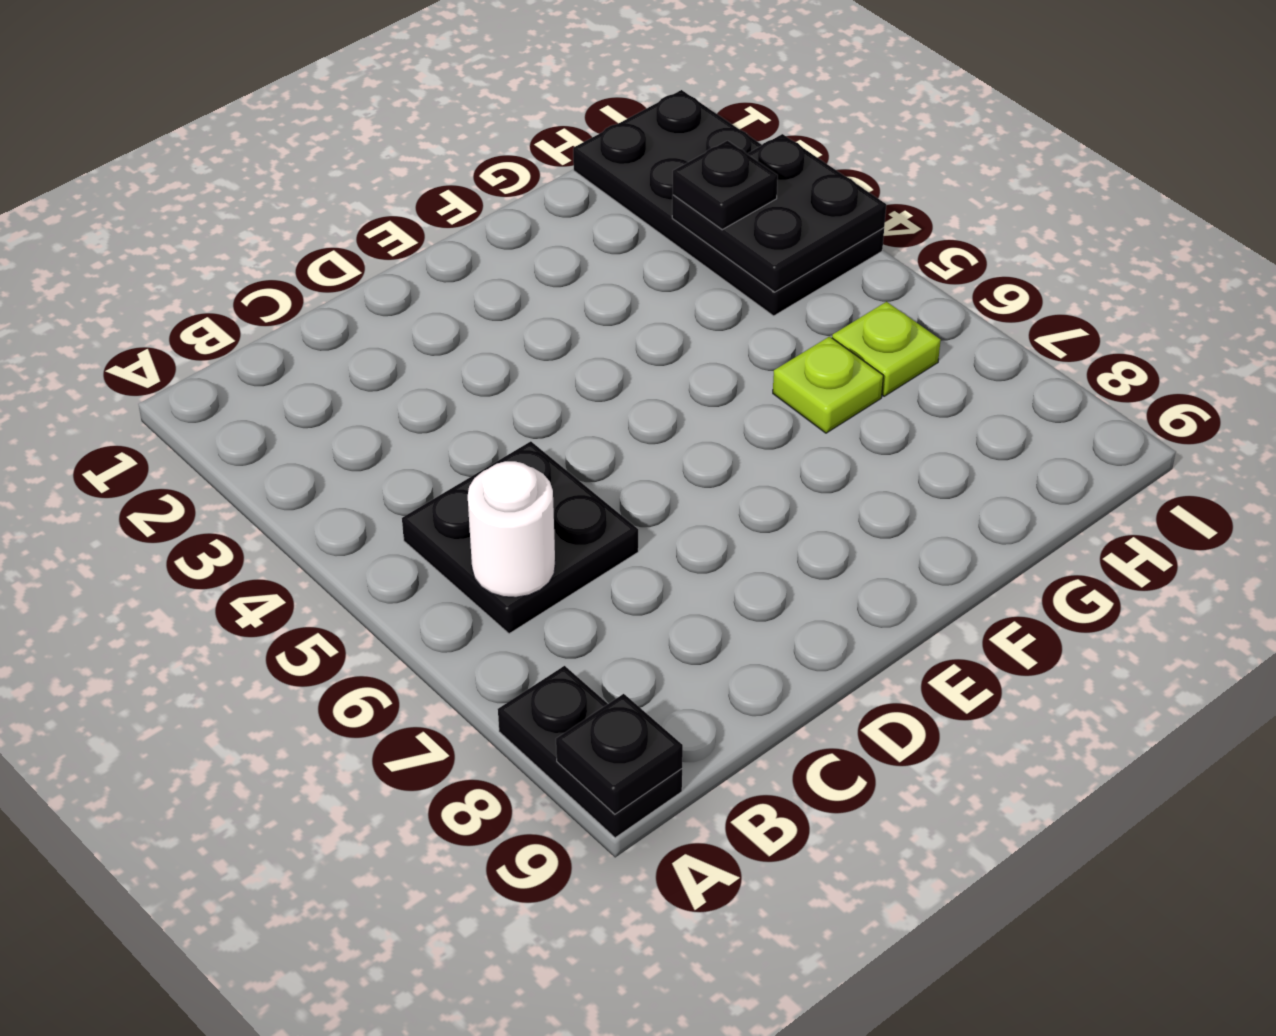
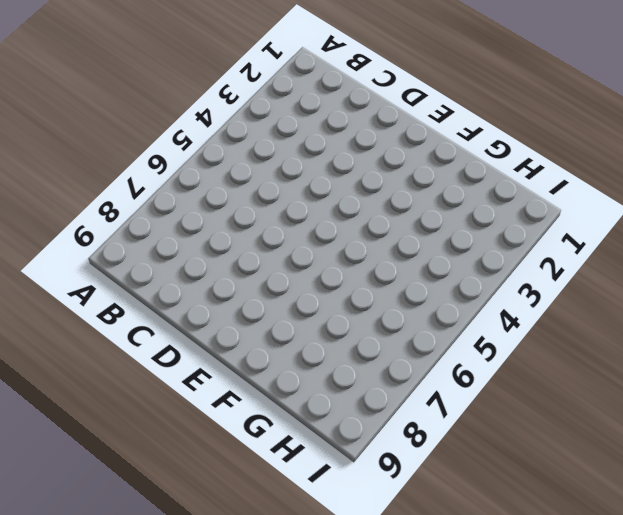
none -> black plate A8:A9 level 1
none -> black plate B5:C6 level 1

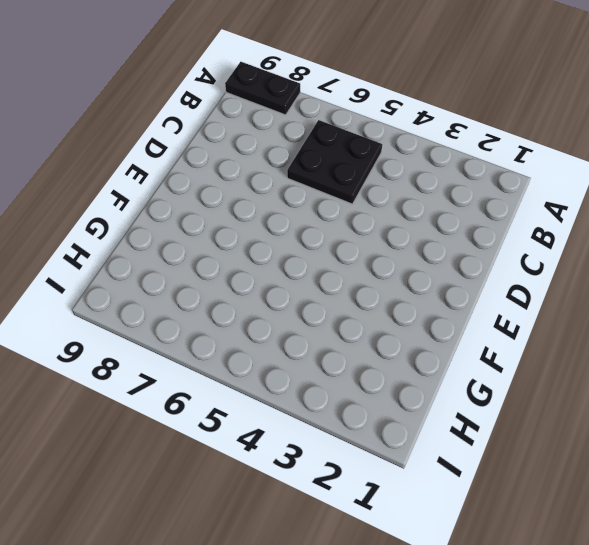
none -> lime plate G6 level 1
none -> black plate H1:I4 level 1

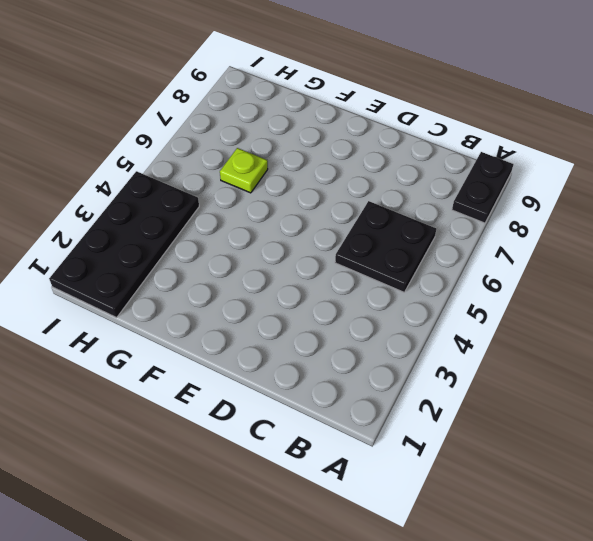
none -> lime plate H6 level 1
none -> black plate A9 level 2

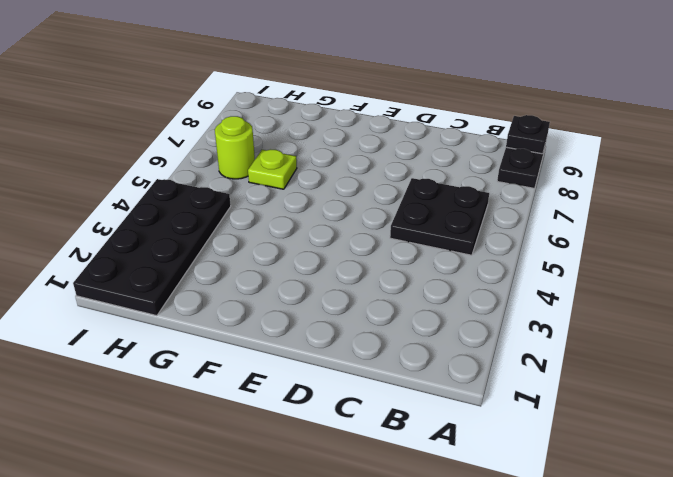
lime round brick H6 level 1 -> lime plate H6 level 1
none -> white round brick B6 level 2
none -> black plate H3:I4 level 2

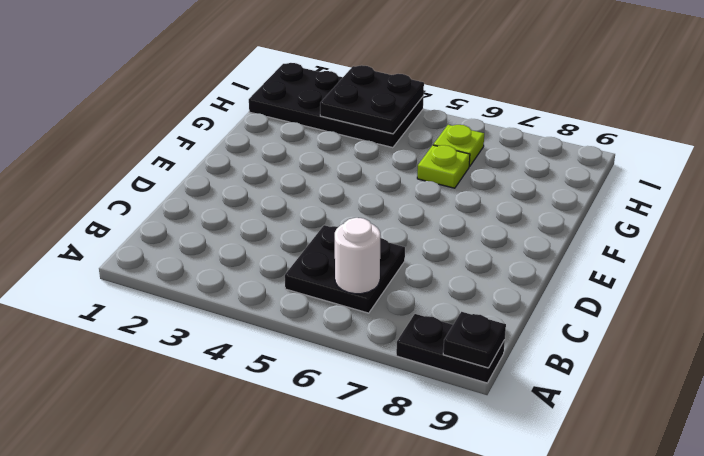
none -> black plate H3 level 3

